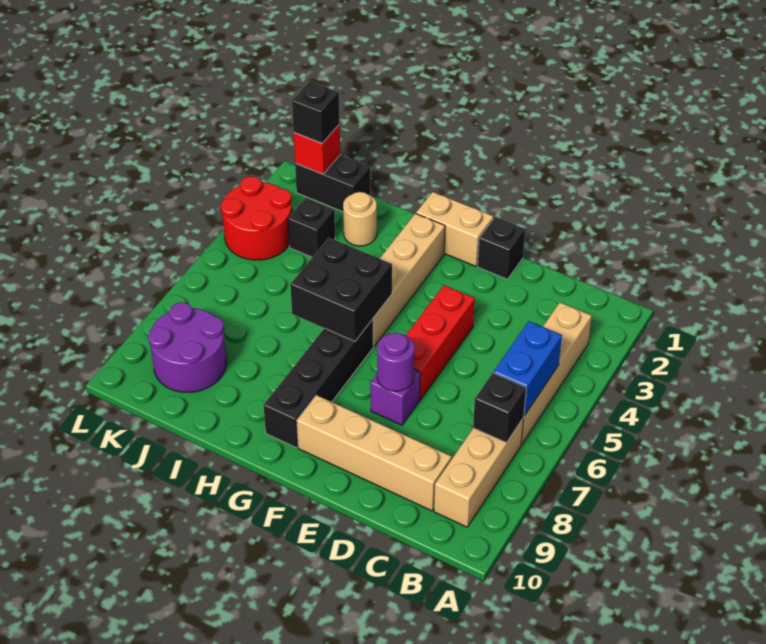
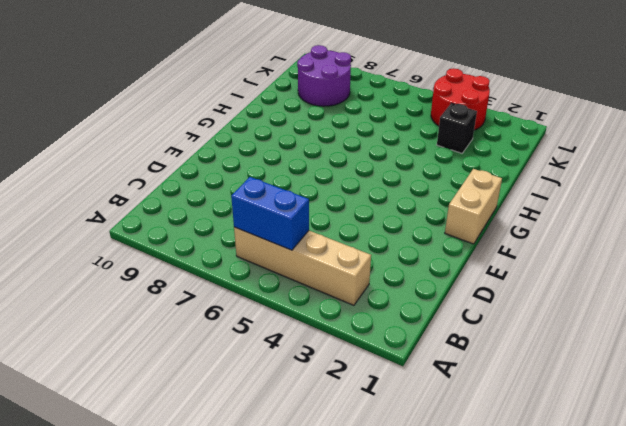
none -> tan brick B7:B9 level 1
none -> tan brick C9:F9 level 1
none -> black brick E1 level 1

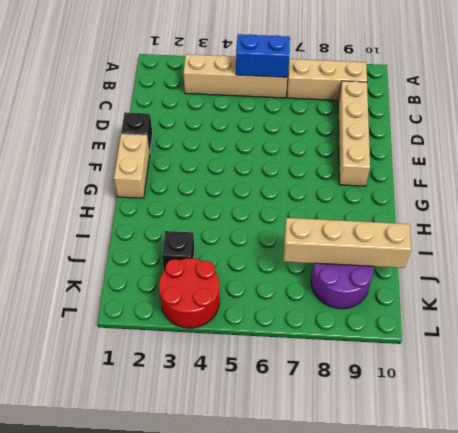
tan brick J7:J10 level 2 -> tan brick G2:G5 level 1
none -> red brick E4:E6 level 1
none -> purple brick E7 level 1
none -> black brick G6:G9 level 1

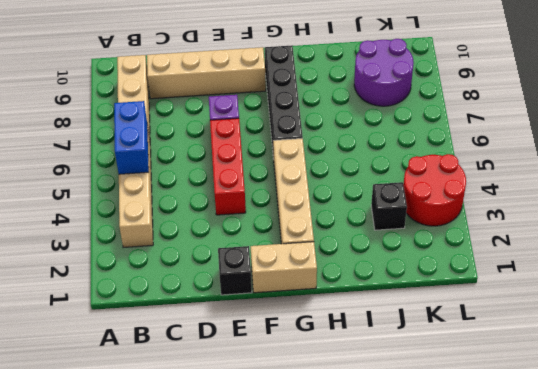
none -> tan round brick I2 level 1
none -> black brick J1:K1 level 1
none -> black brick B7 level 2

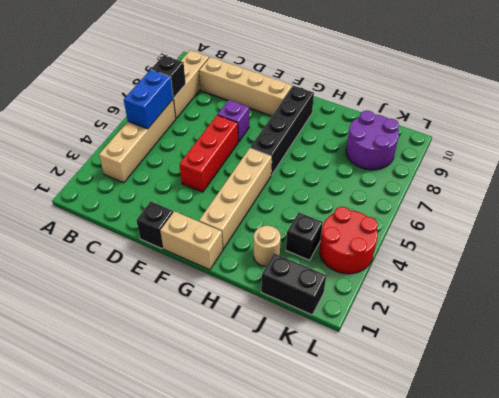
none -> purple round brick E7 level 2
none -> black brick G5:H6 level 2
none -> red brick K1 level 2

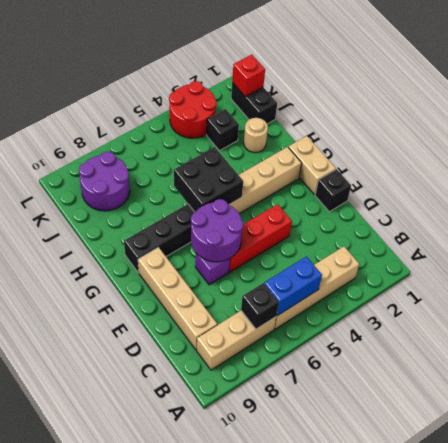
purple round brick E6:F7 level 2 -> purple round brick E7 level 2
none -> black brick K1 level 3

